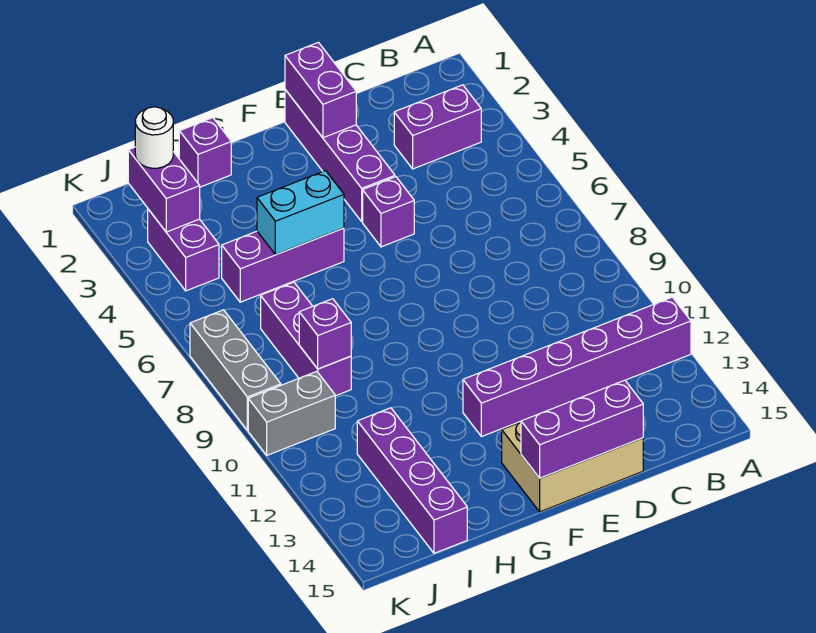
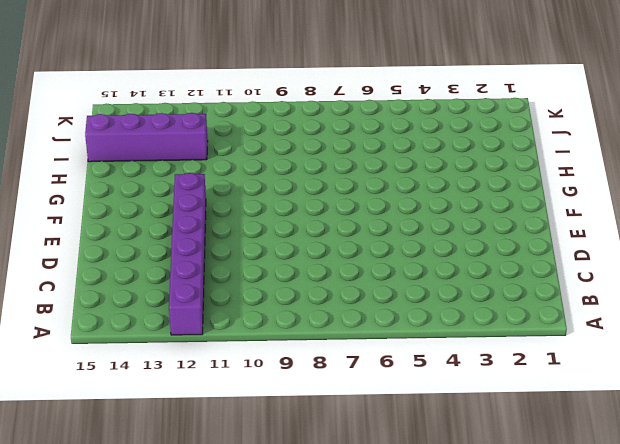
none -> purple brick B3:C3 level 1
none -> tan brick D14:F15 level 1
none -> purple brick E1:E4 level 1

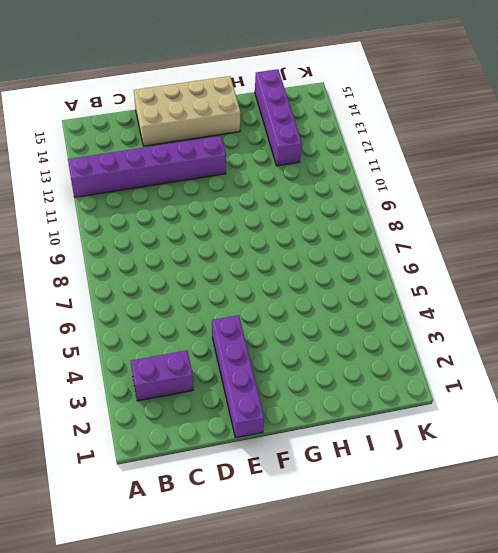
tan brick D14:G15 level 1 -> tan brick D14:F15 level 1
none -> purple brick E5 level 1
none -> purple brick G5:I5 level 1
none -> purple brick H1 level 1

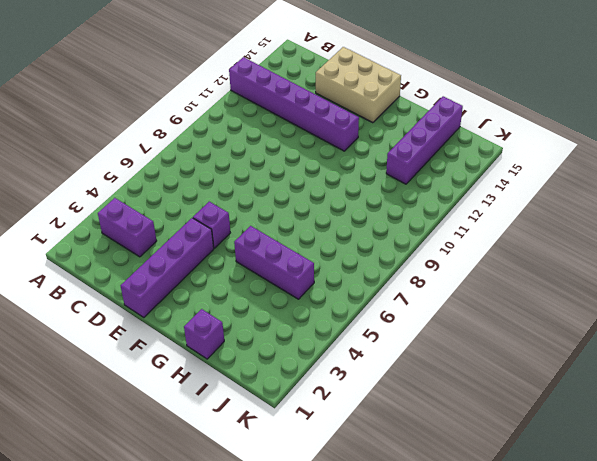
none -> purple brick I7:I9 level 1
none -> purple brick J3:J4 level 1
none -> grey brick J10:K10 level 1

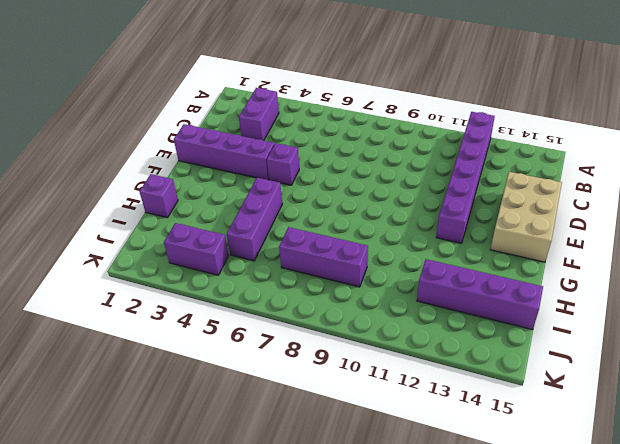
none -> grey brick J10:K10 level 1
none -> grey brick K7:K9 level 1
none -> purple brick D15:F15 level 2

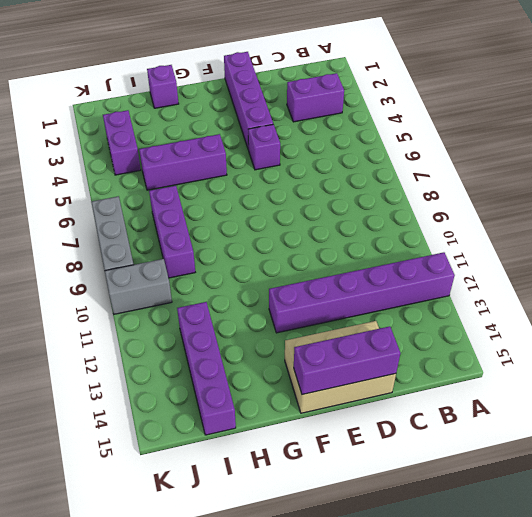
none -> purple brick E1:E2 level 2
none -> cyan brick G5:H5 level 2
none -> purple brick I9 level 2

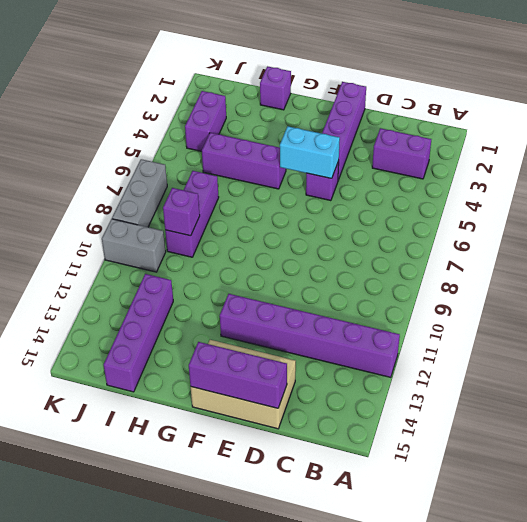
cyan brick E5:F5 level 2 -> cyan brick G5:H5 level 2
none -> purple brick E1:E2 level 2
none -> purple brick J2:J3 level 2
none -> white round brick J2 level 3

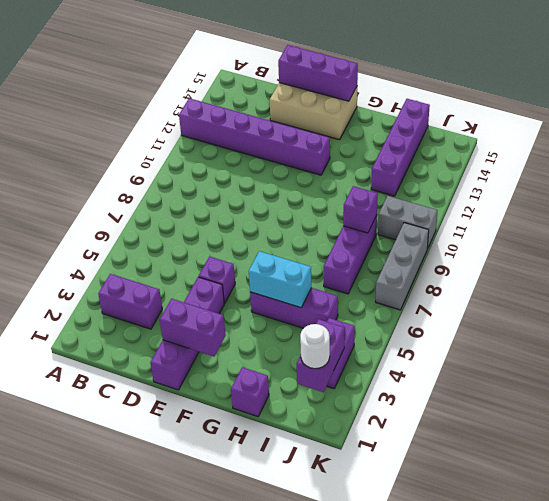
purple brick E2:F2 level 2 -> purple brick E1:E2 level 2

